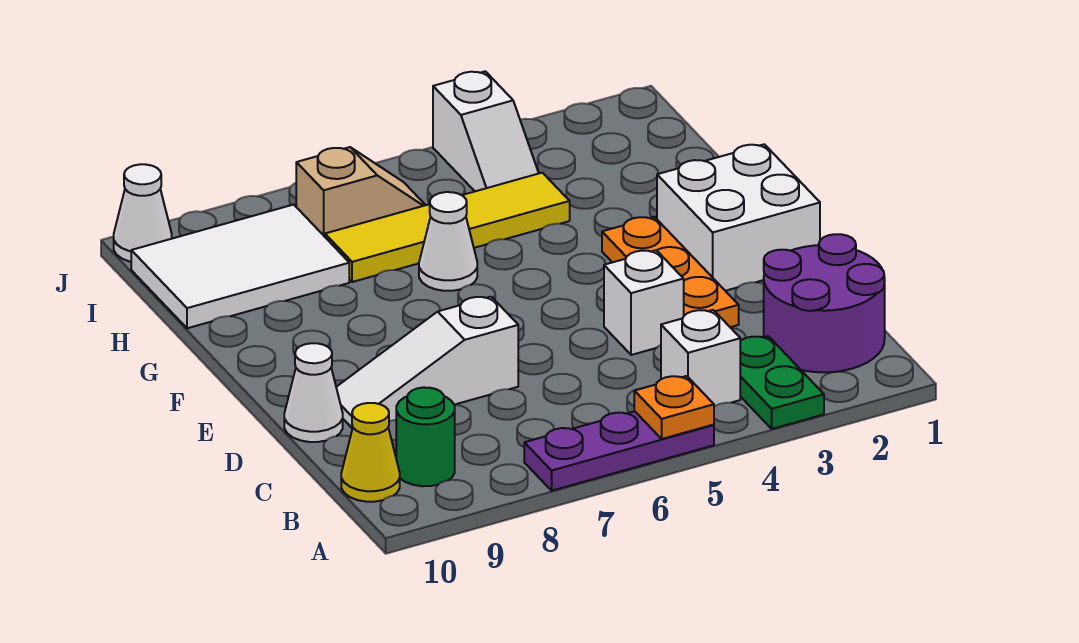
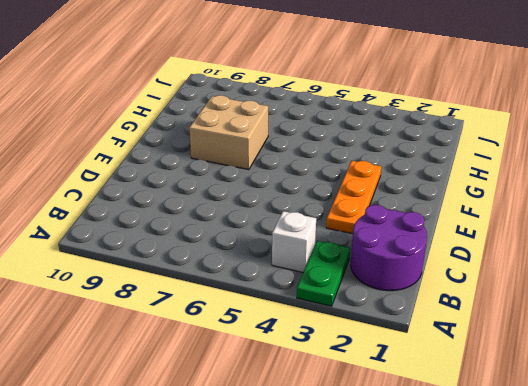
tan brick F7:G8 level 1 -> none
none -> purple plate A5:A7 level 1
none -> green round brick B9 level 1
none -> yellow cone B10 level 1

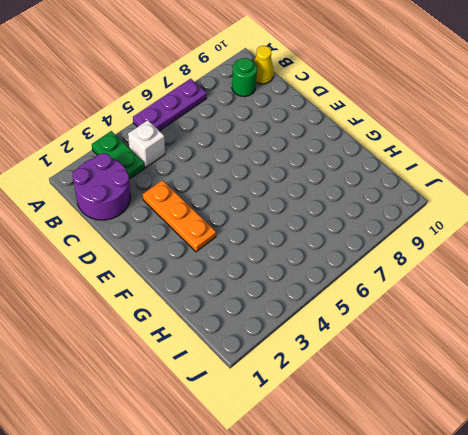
none -> white brick D4 level 1
none -> white slope D7:D9 level 1 top 7
none -> white cone D10 level 1

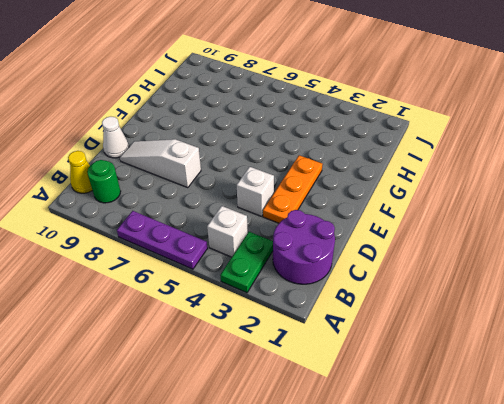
none -> white brick E1:F2 level 1
none -> white cone G6 level 1
none -> yellow tile H4:H7 level 1

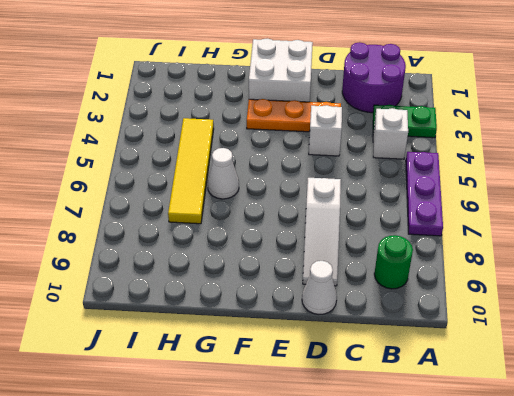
none -> yellow cone B10 level 1
none -> white tile H8:I10 level 1
none -> white slope I4:J4 level 1 top J

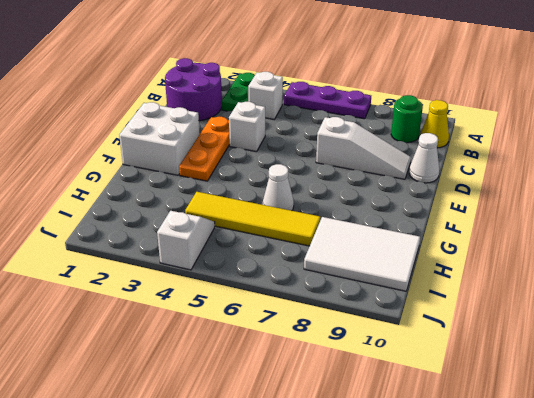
none -> tan slope I6:I7 level 1 top 7
none -> white cone J10 level 1
none -> orange plate A5 level 2

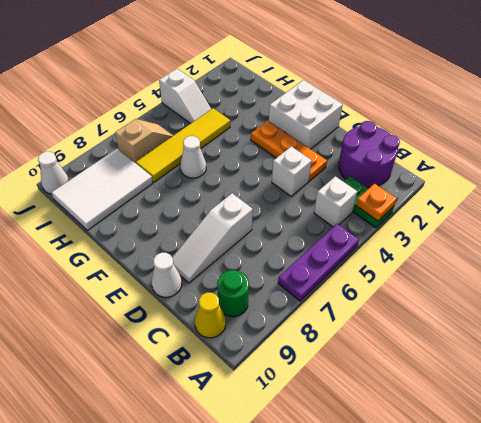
orange plate A3 level 2 -> orange plate A5 level 2

